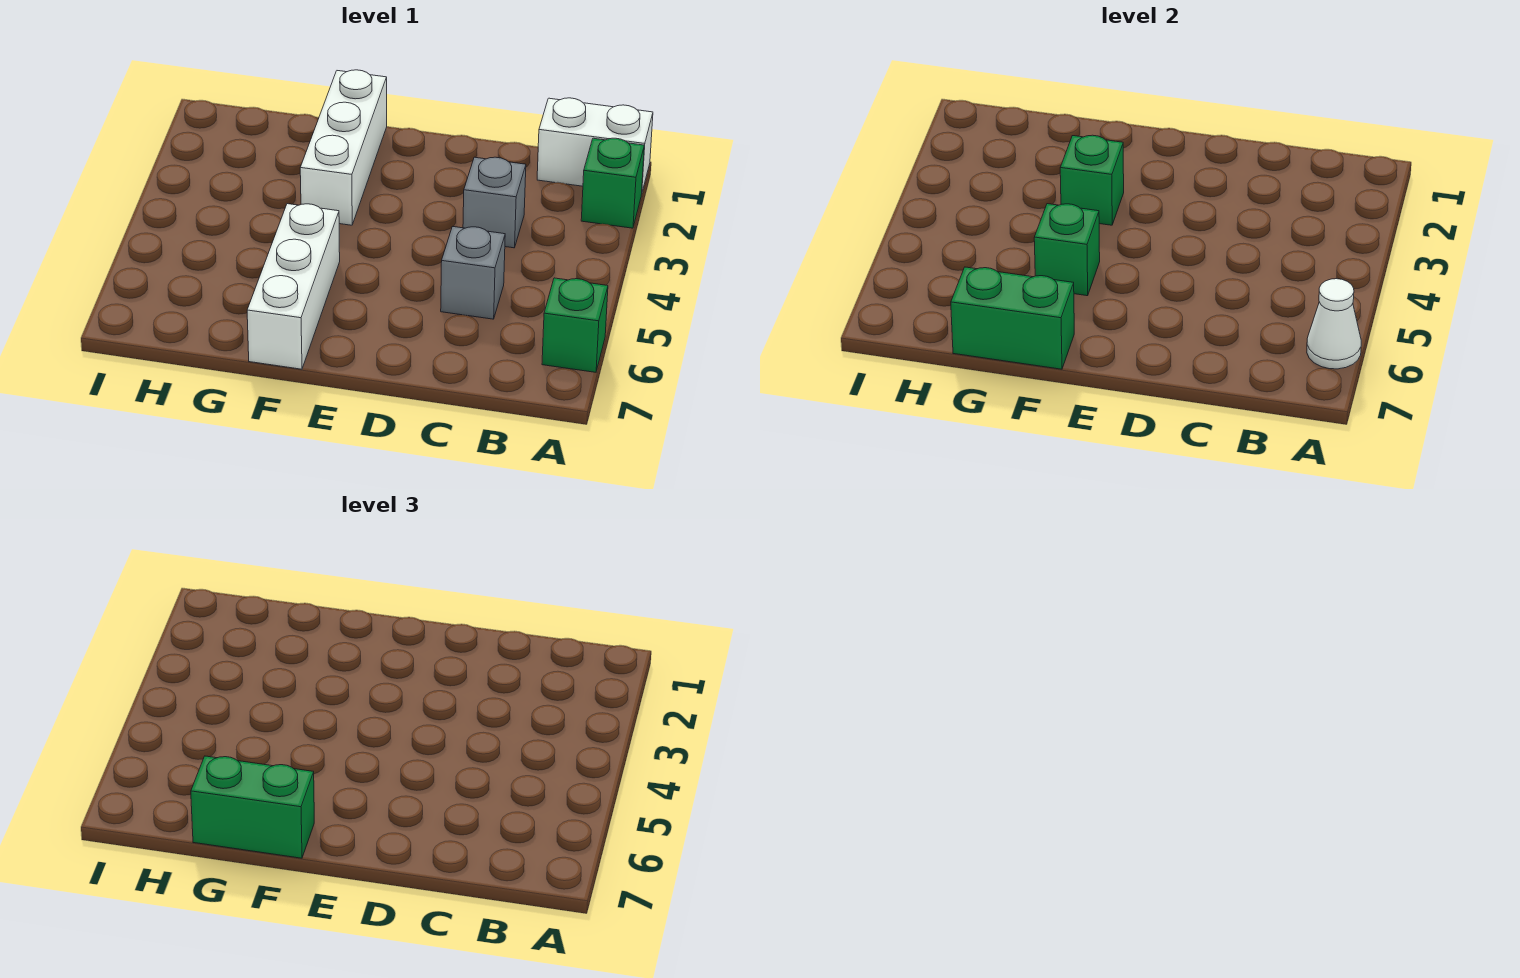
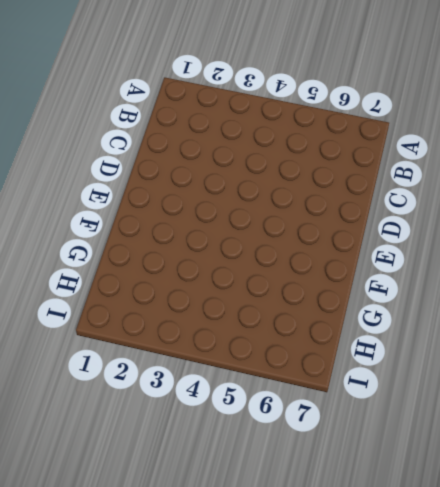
none -> white brick A1:B1 level 1
none -> green brick A2 level 1
none -> green brick A6 level 1

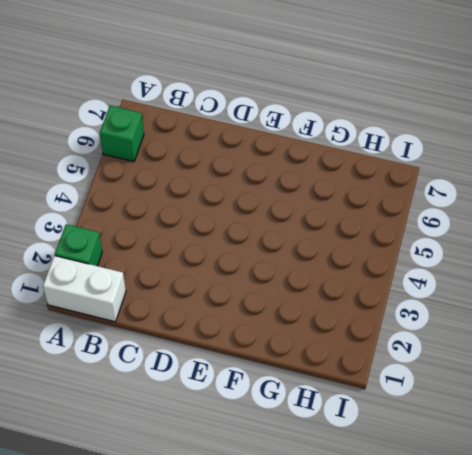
none -> grey brick C3 level 1
none -> grey brick C5 level 1
none -> white brick F1:F3 level 1

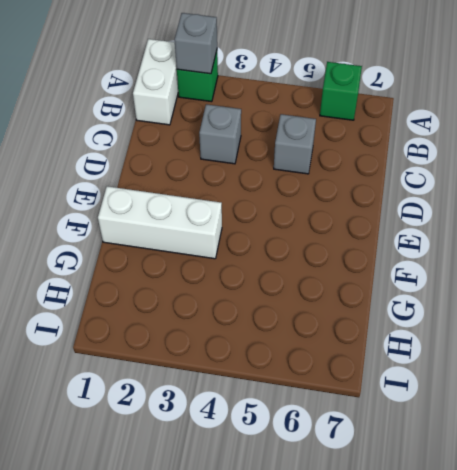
grey brick A2 level 2 -> none
none -> white brick F5:F7 level 1
none -> white cone A6 level 2
none -> green brick F3 level 2

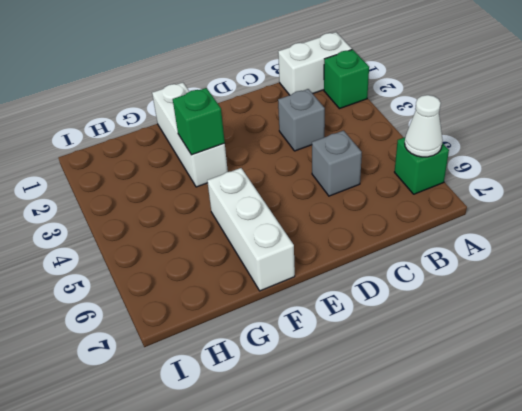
none -> green brick F5 level 2
none -> green brick F7:G7 level 2
none -> green brick F7:G7 level 3

